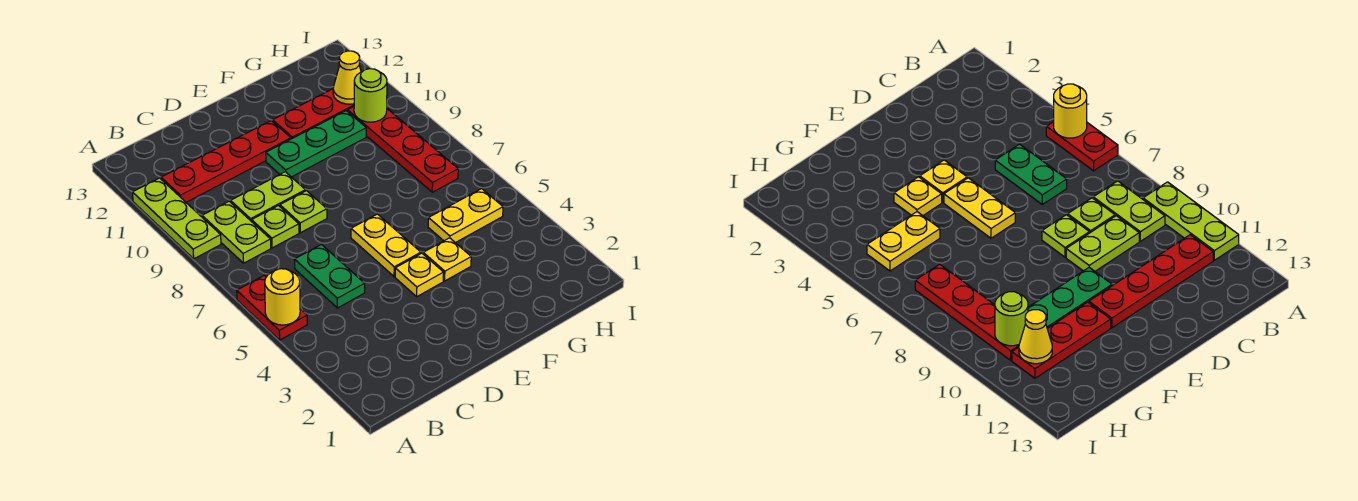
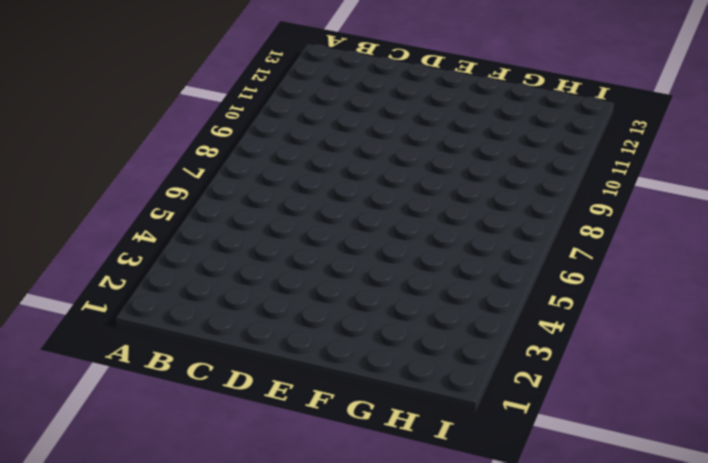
none -> red plate A5:A6 level 1
none -> lime plate A9:A11 level 1
none -> lime plate B8:B9 level 1

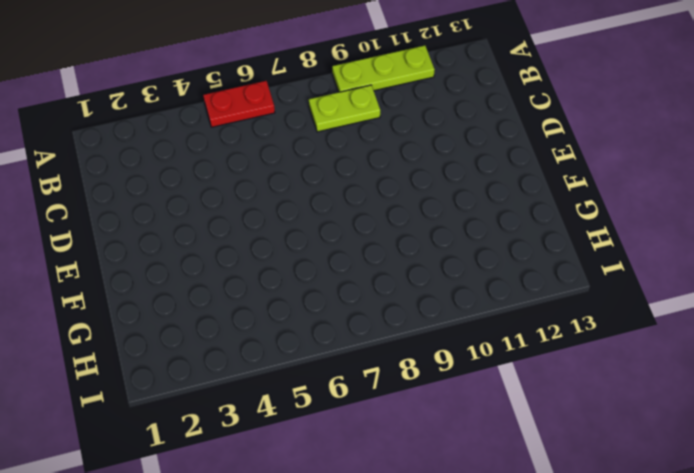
none -> red plate B11:E11 level 1
none -> green plate C5:C6 level 1
none -> lime plate C8 level 1

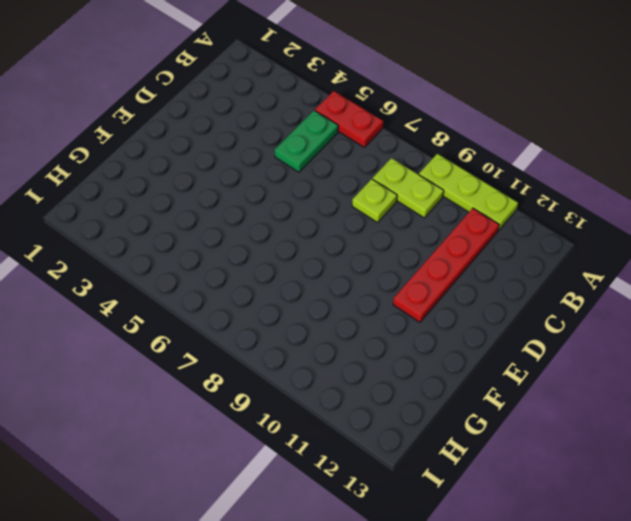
green plate B5:C5 level 1 -> green plate C5:C6 level 1
none -> lime plate C9:D9 level 1
none -> lime plate D8 level 1
none -> yellow plate E4 level 1

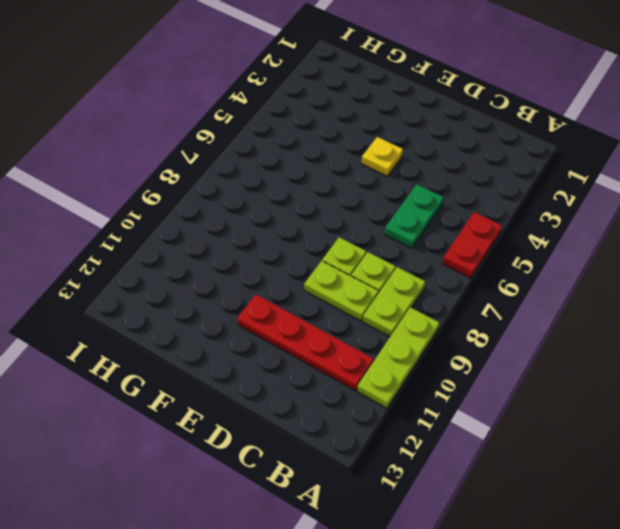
none -> yellow plate E5:E6 level 1
none -> green plate E10:G10 level 1
none -> yellow plate F4 level 1

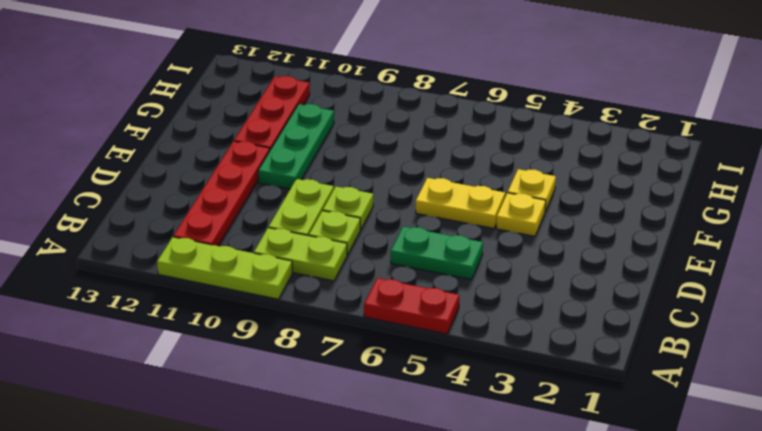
none -> yellow plate G5:H5 level 1
none -> red plate H7:H10 level 1
none -> yellow round brick A5 level 2

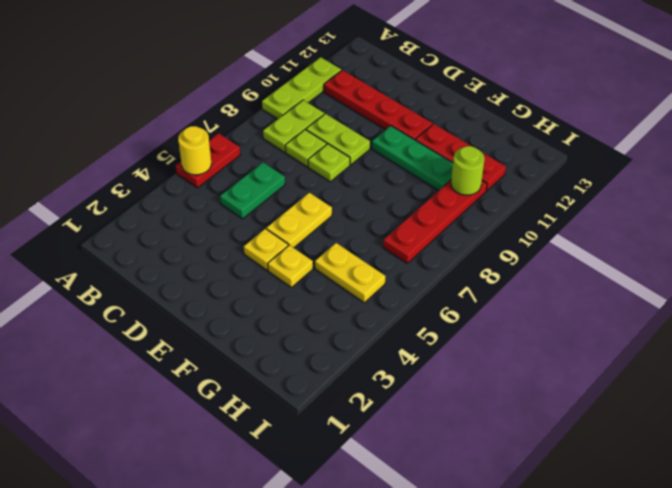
none -> yellow cone H11 level 2

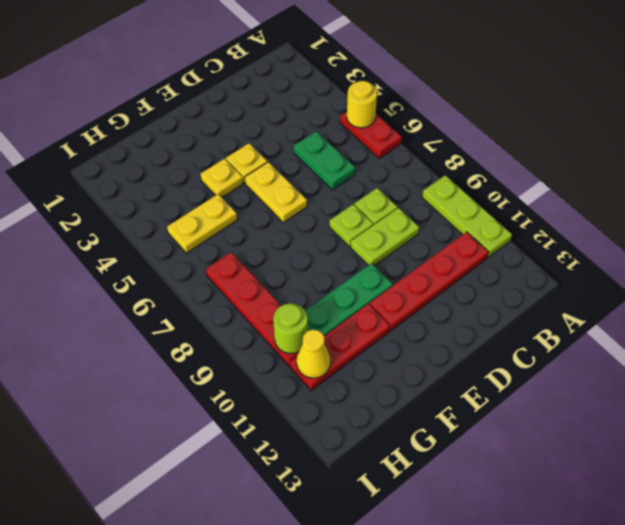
none -> lime plate B8:B9 level 1

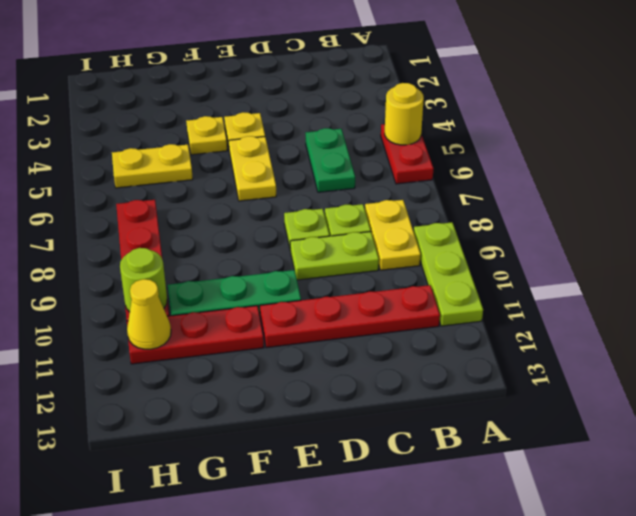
yellow plate B8:B9 level 1 -> lime plate B8:B9 level 1

